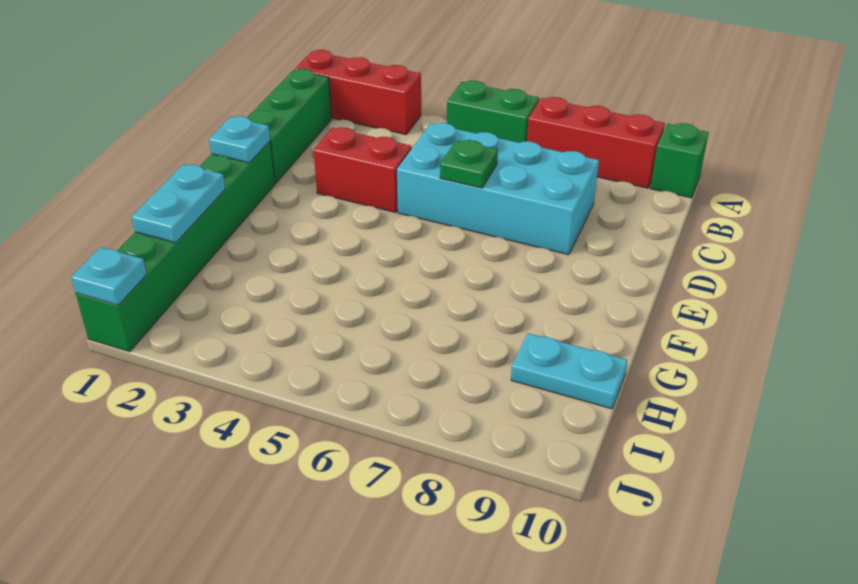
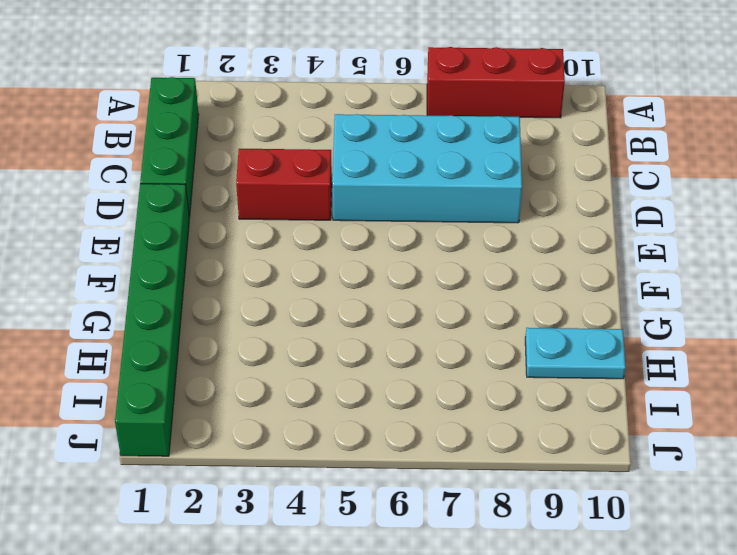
none -> red brick A1:A3 level 1
none -> green brick A5:A6 level 1
none -> green brick A10 level 1

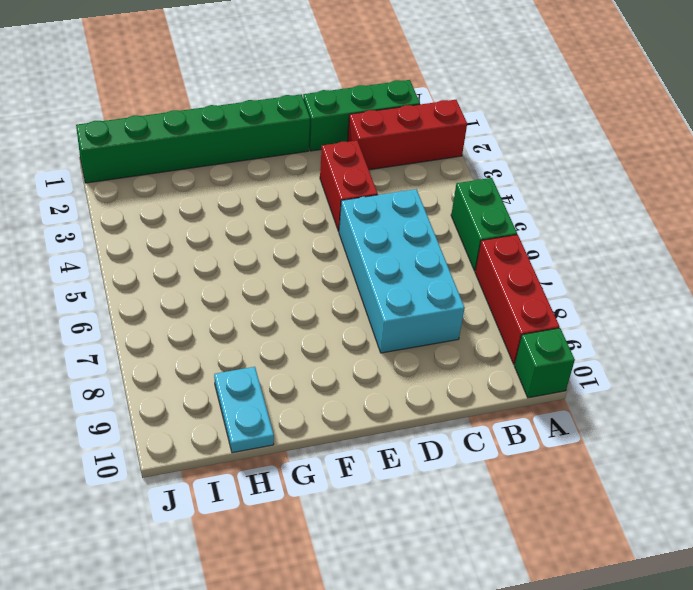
red brick A2:C2 level 1 -> red brick A1:A3 level 1
none -> green plate D6 level 2
none -> cyan plate E1 level 2
none -> cyan plate G1:H1 level 2

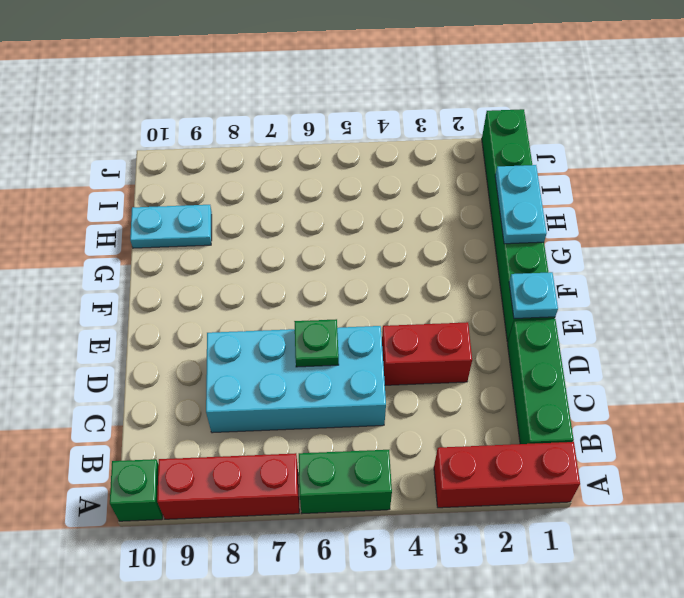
none -> cyan plate J1 level 2

